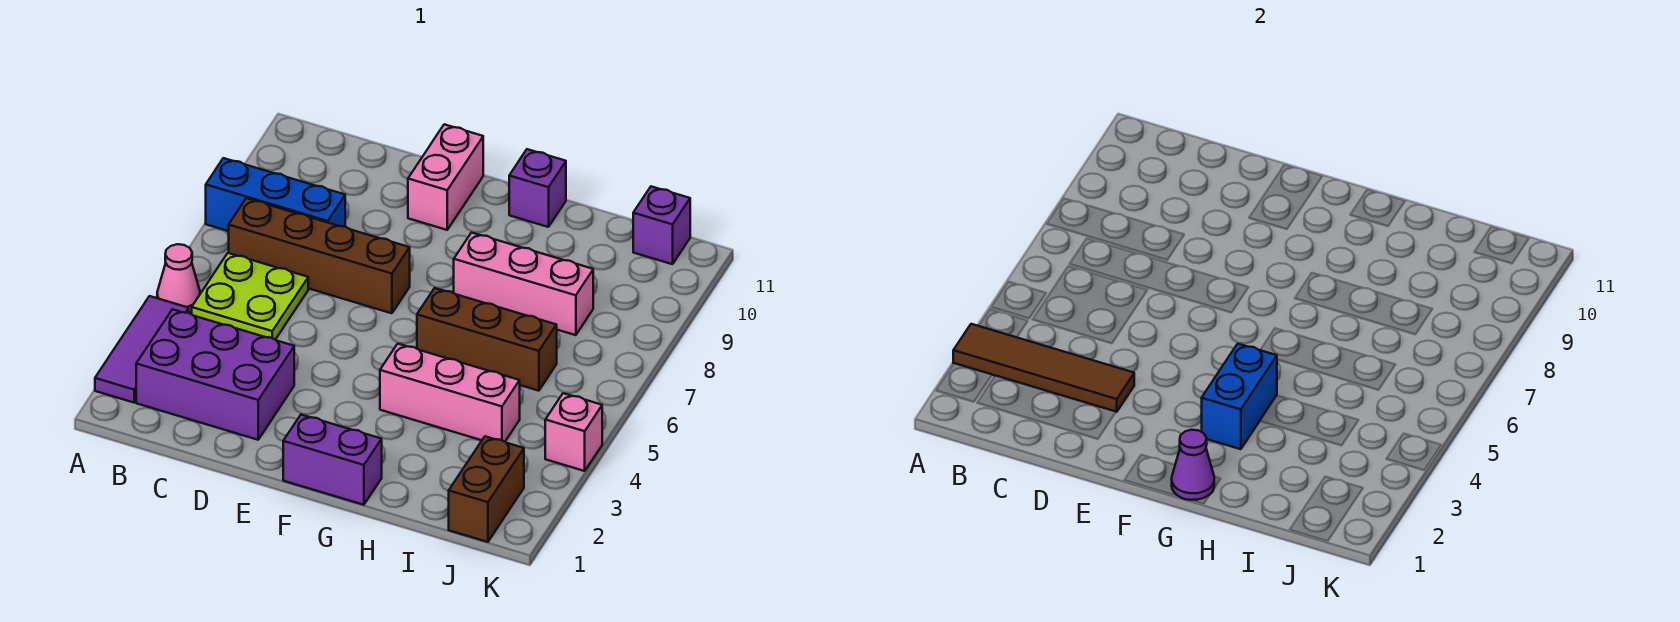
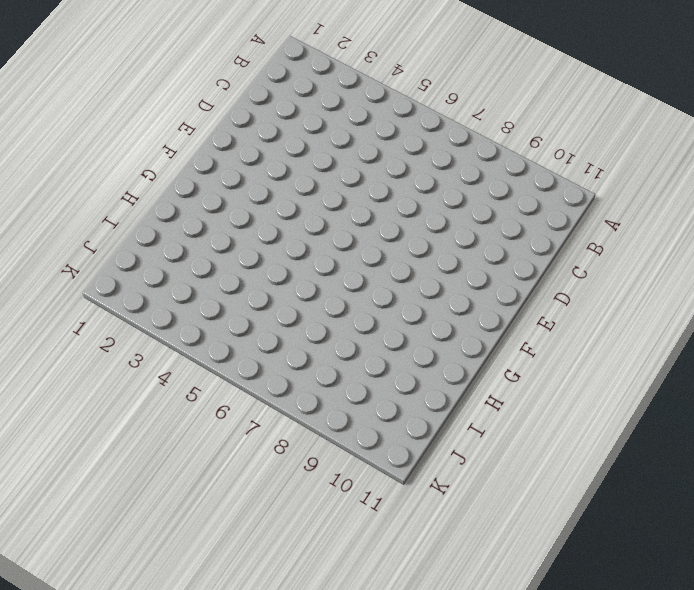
none -> purple tile A2:A4 level 1
none -> pink cone A5 level 1
none -> blue brick A8:C8 level 1

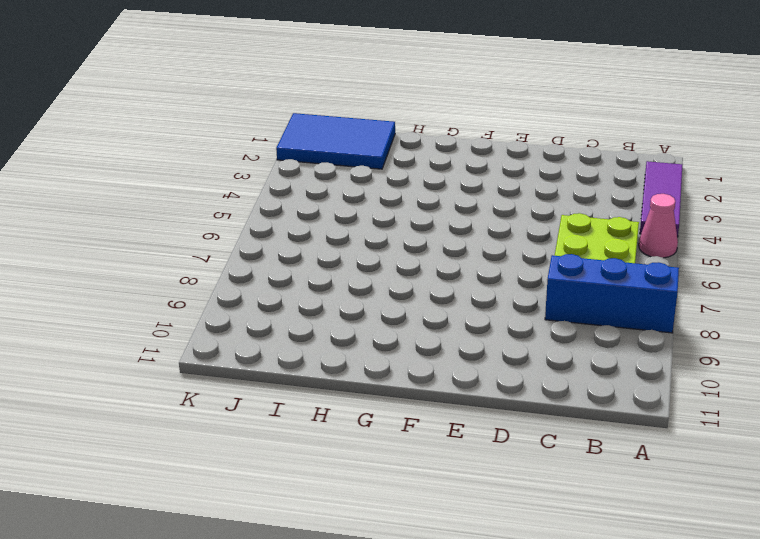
blue tile I1:K2 level 1 -> brown brick J1:J2 level 1
none -> purple brick B2:D3 level 1
none -> brown brick B7:E7 level 1
none -> pink brick E10:E11 level 1

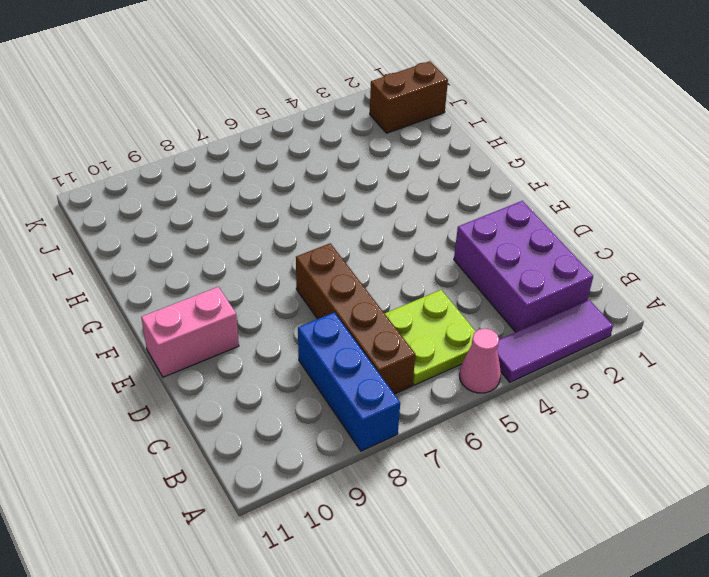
none -> purple brick F1:G1 level 1
none -> pink brick G4:I4 level 1
none -> brown brick G6:I6 level 1

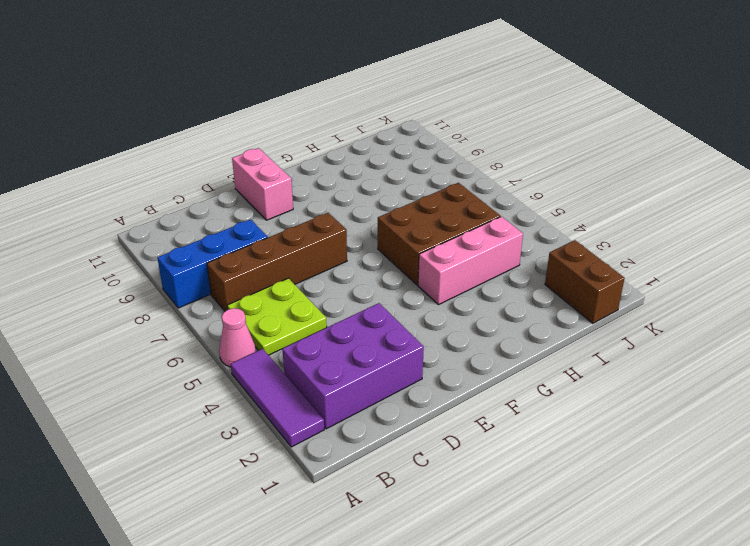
brown brick G5:I6 level 1 -> brown brick G6:I6 level 1
none -> purple brick F1:G1 level 1
none -> pink brick G8:I8 level 1
none -> purple brick G11 level 1

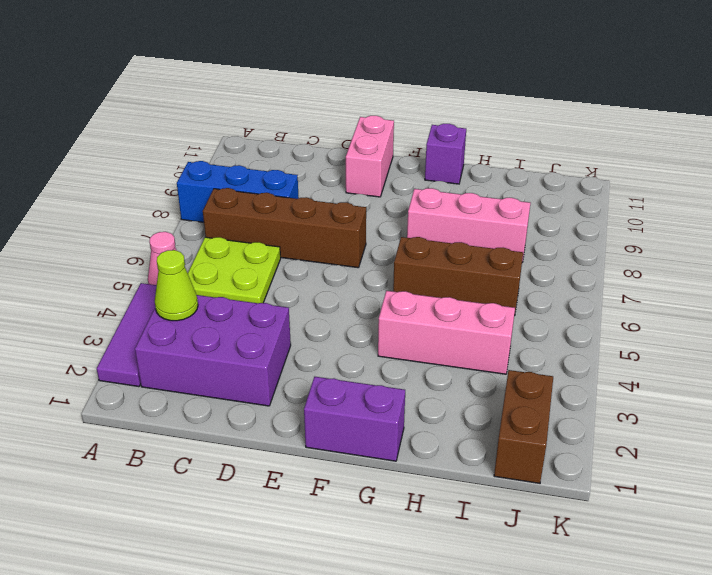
lime cone B3 level 2 -> brown tile A3:D3 level 2
none -> purple brick J11 level 1
none -> pink brick K4 level 1
none -> purple cone G1 level 2

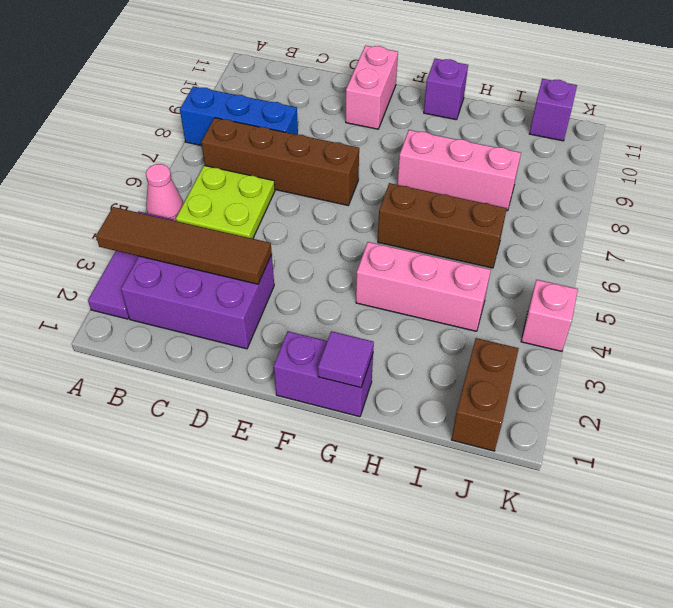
purple tile G1 level 2 -> purple cone G1 level 2
none -> blue brick G3:G4 level 2

